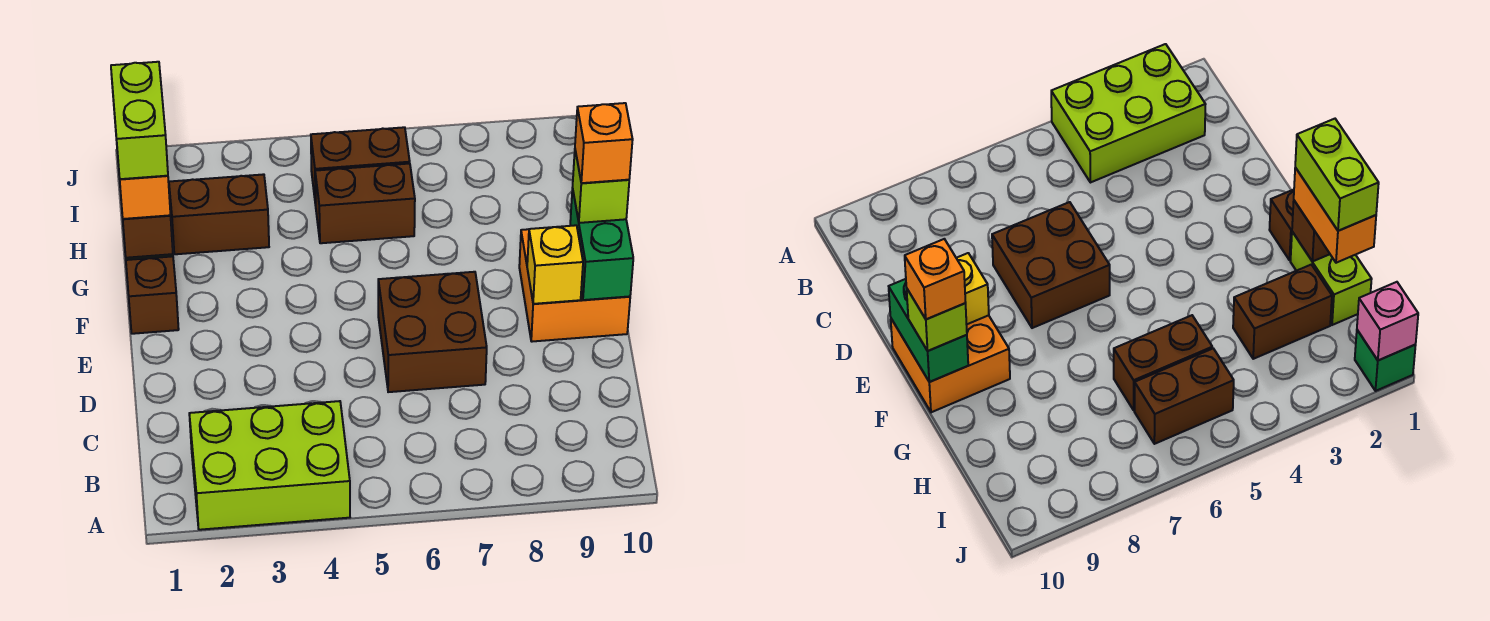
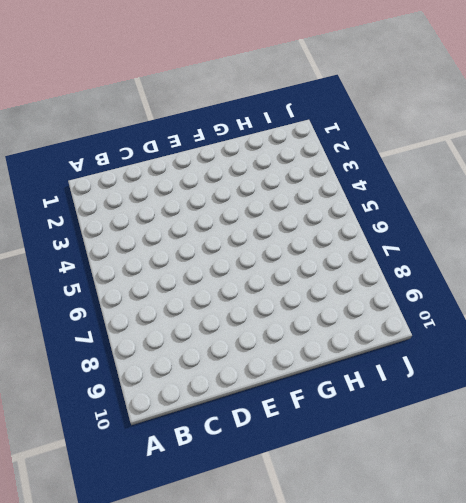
none -> lime brick A2:B4 level 1
none -> brown brick D6:E7 level 1
none -> orange brick E9:F10 level 1

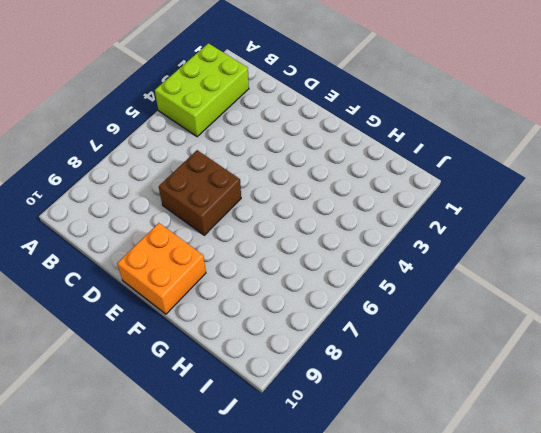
none -> brown brick F1 level 1
none -> lime brick G1:H1 level 1
none -> brown brick H2:H3 level 1

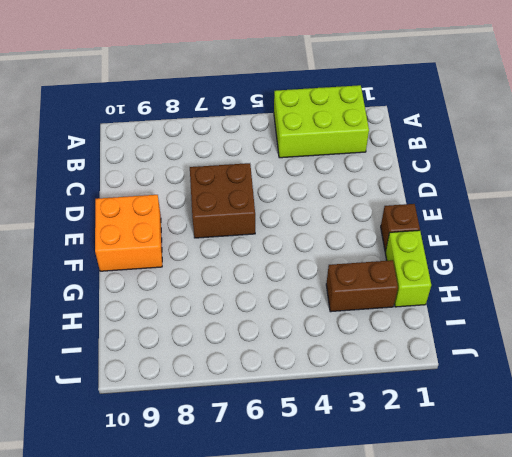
none -> brown brick H5:H6 level 1
none -> brown brick I5:I6 level 1
none -> green brick J1 level 1

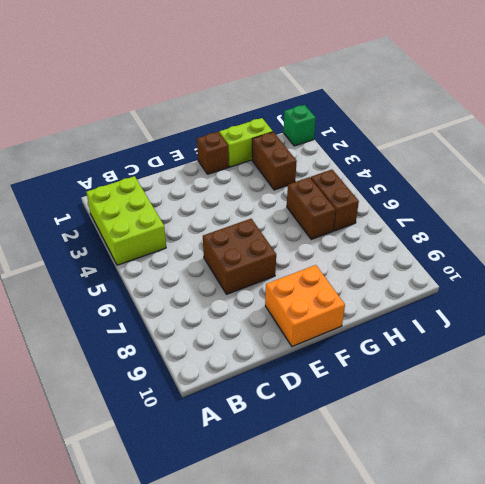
none -> yellow brick E9 level 2
none -> green brick E10:F10 level 2
none -> brown brick G1 level 2

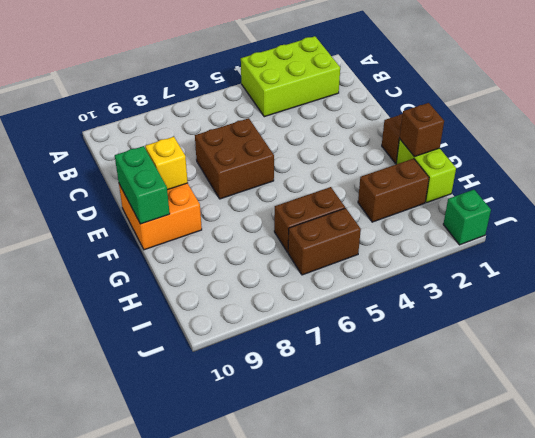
none -> pink brick J1 level 2
none -> lime brick F10 level 3
none -> orange brick G1:H1 level 3

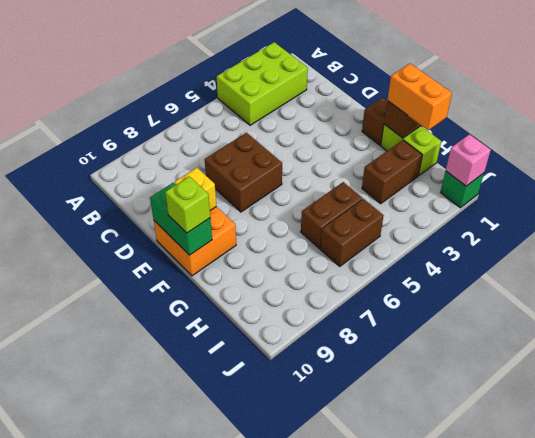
none -> orange brick F10 level 4
none -> lime brick G1:H1 level 4

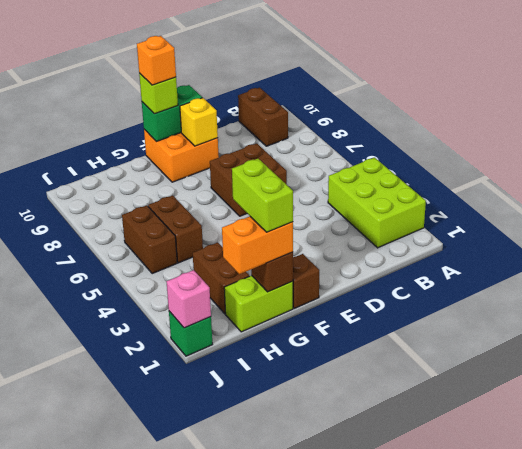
brown brick B9:B10 level 1 -> none
lime brick G1:G2 level 4 -> lime brick G1:H1 level 4

